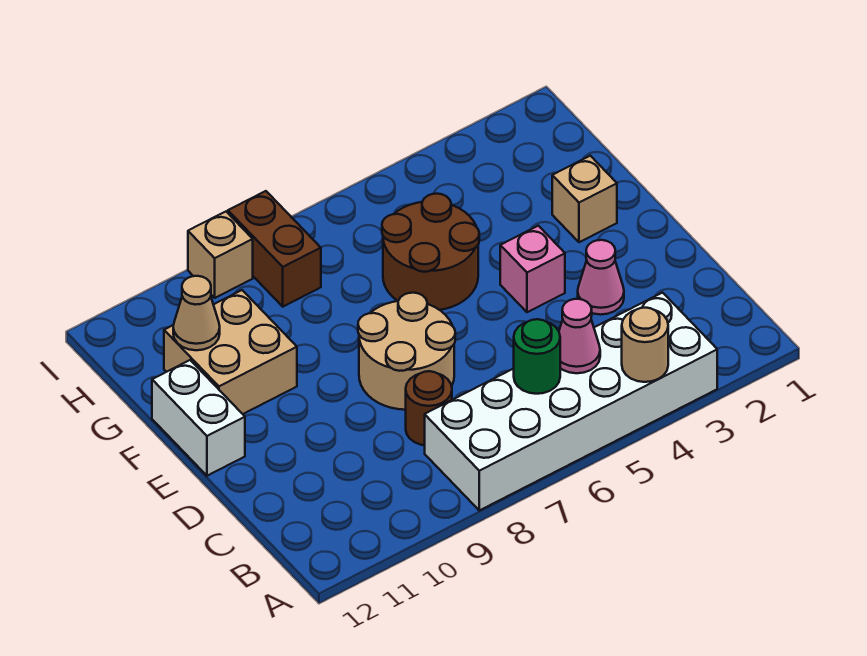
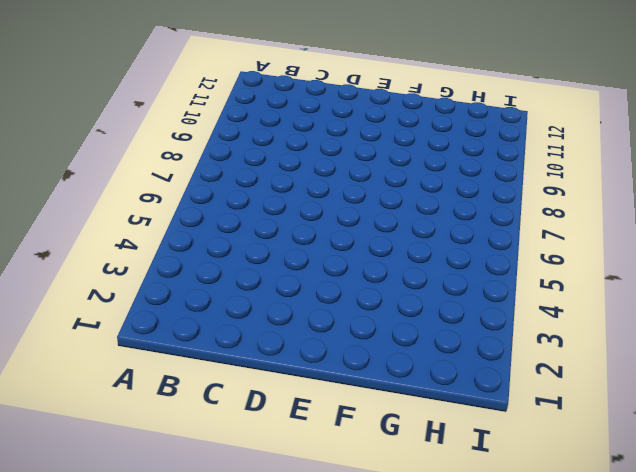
none -> white brick A3:B8 level 1
none -> brown round brick C8 level 1
none -> pink cone D3 level 1

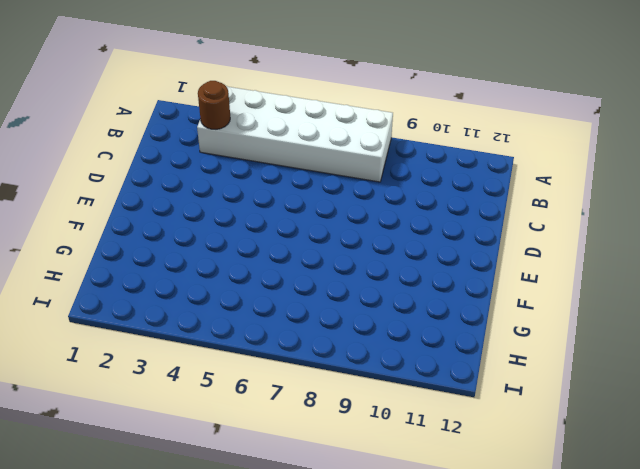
brown round brick B3 level 2 -> brown round brick C8 level 1
none -> pink cone D3 level 1
none -> tan round brick D7:E8 level 1
none -> pink brick E4 level 1

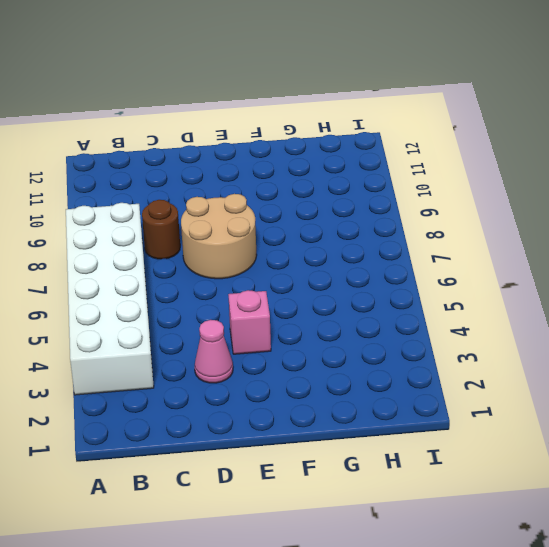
none -> white brick E12:F12 level 1
none -> tan brick F2 level 1
none -> brown round brick F5:G6 level 1

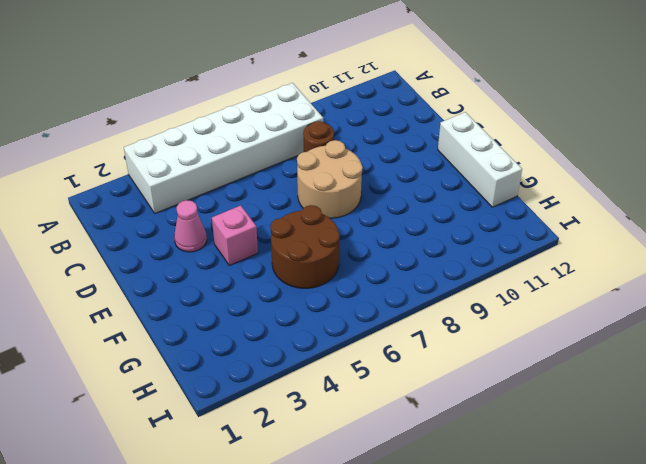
white brick E12:G12 level 1 -> white brick E12:F12 level 1
none -> tan brick F2 level 1
none -> tan brick F10:G11 level 1
none -> brown brick H8:I8 level 1

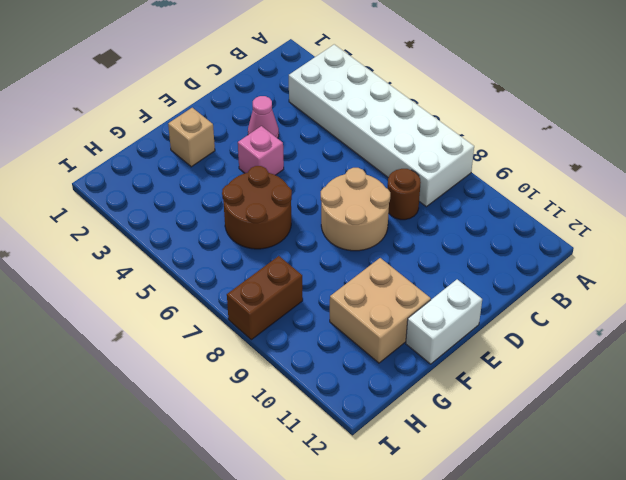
none -> tan brick I9 level 1
none -> tan round brick A4 level 2
none -> pink cone B5 level 2

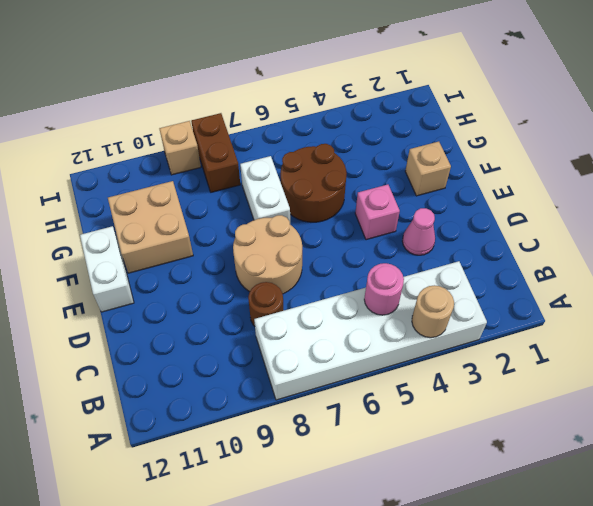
pink round brick B5 level 2 -> pink cone B5 level 2
white brick F7:G7 level 1 -> none
none -> green round brick B6 level 2
none -> tan cone G11 level 2

